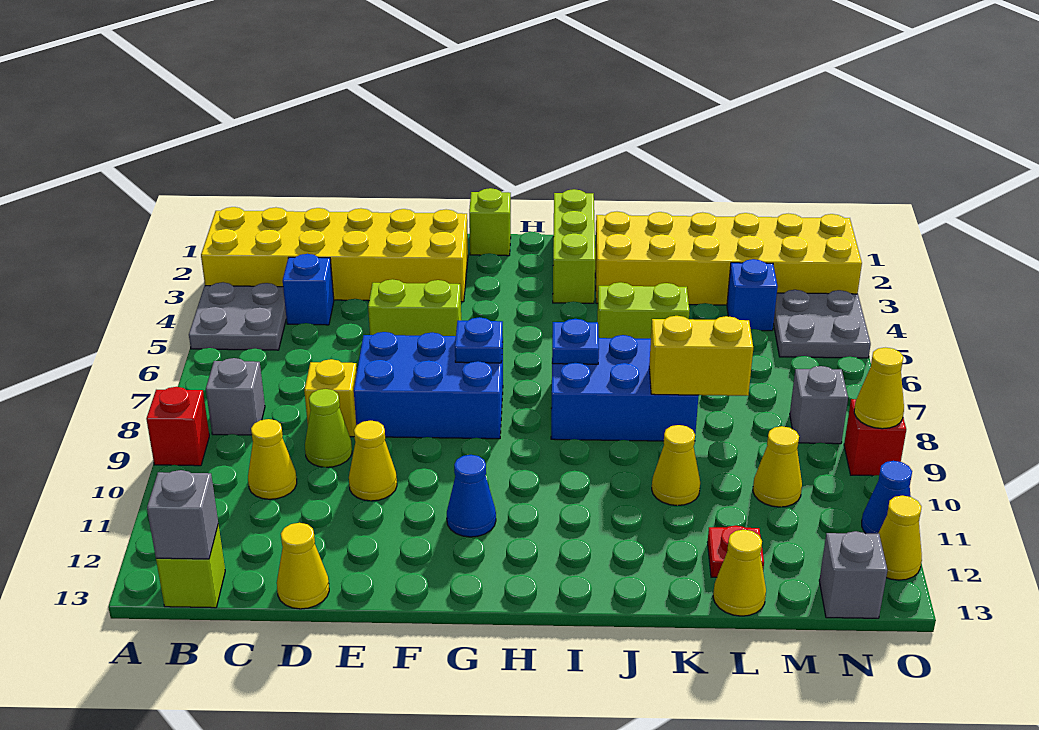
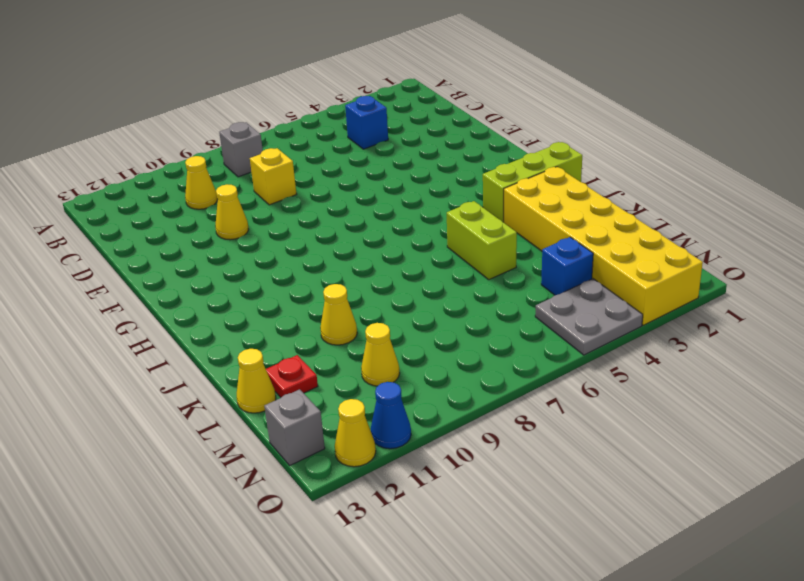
none -> yellow brick A2:F3 level 1
none -> grey plate A4:B5 level 1
none -> red brick A9 level 1
none -> lime brick B13 level 1

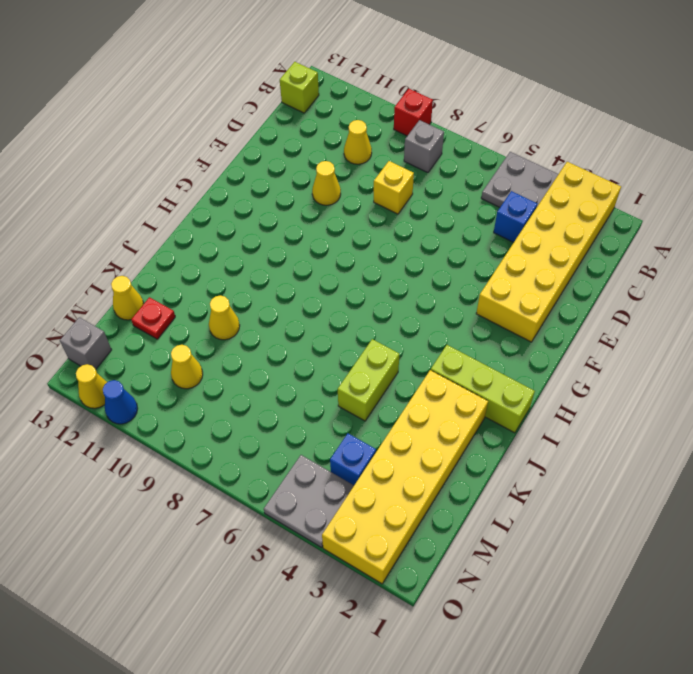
none -> lime cone D9 level 1
none -> yellow cone D13 level 1
none -> lime brick E5:F5 level 1
none -> blue brick E7:G8 level 1

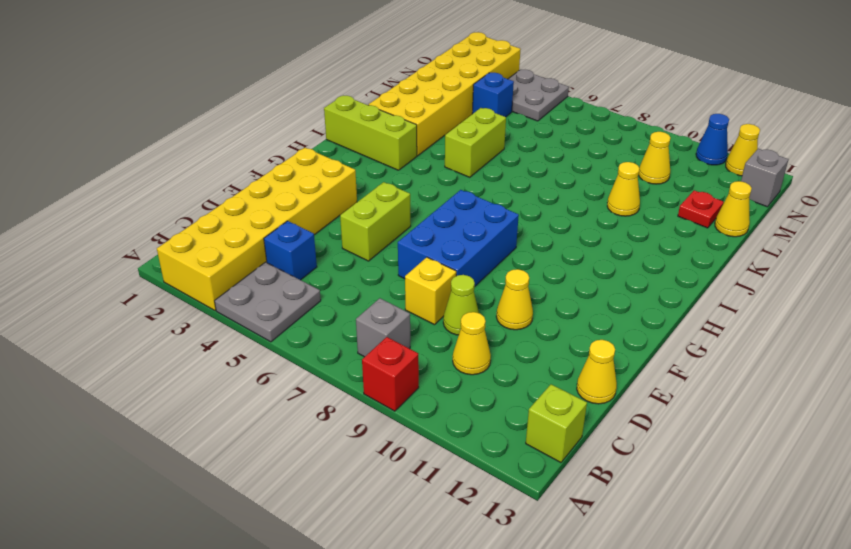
none -> lime brick G1 level 1
none -> blue cone G11 level 1
none -> blue brick I7:K8 level 1
none -> grey brick N8 level 1

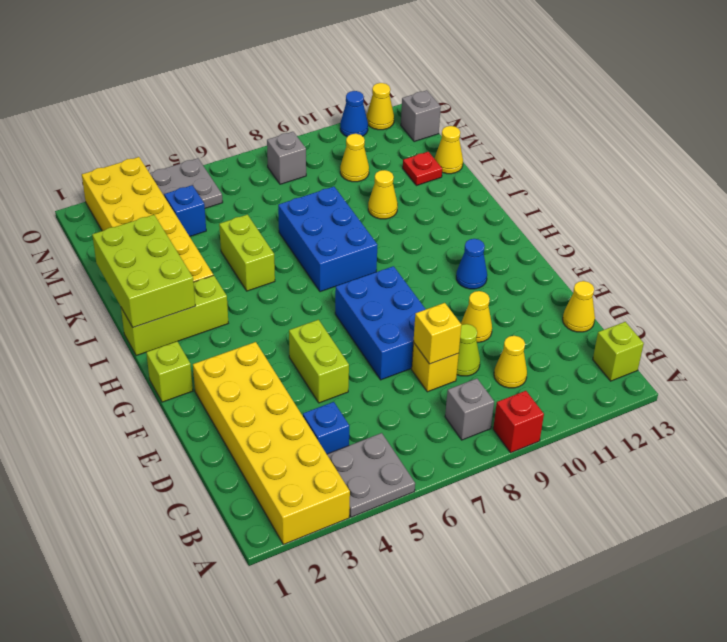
yellow brick D8 level 2 -> none
lime brick I1:K2 level 2 -> none
none -> red brick O9 level 1
none -> grey brick B13 level 2
none -> blue plate G7 level 2
none -> blue plate I7 level 2

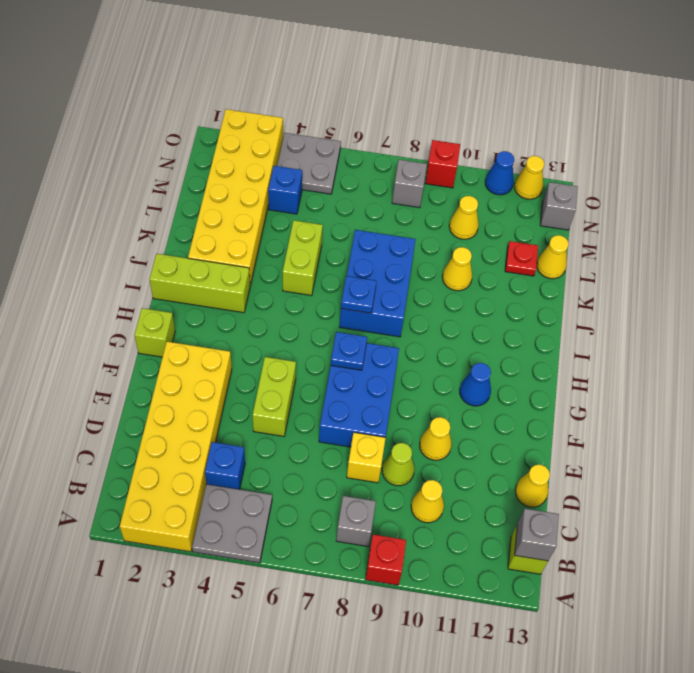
none -> yellow brick K8:L8 level 2
none -> yellow cone O9 level 2

